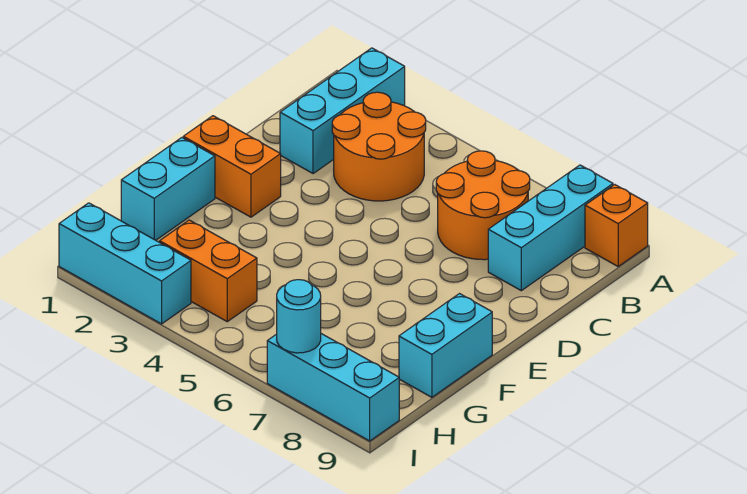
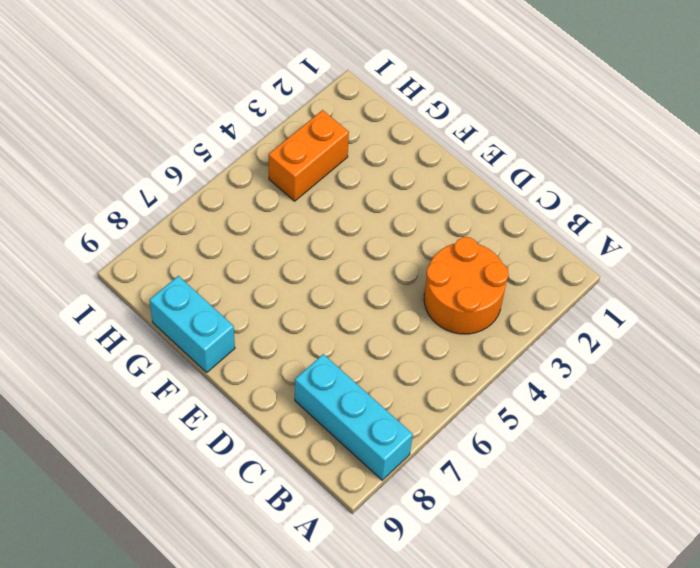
none -> cyan brick A2:C2 level 1
none -> orange brick A9 level 1
none -> orange round brick B6:C7 level 1

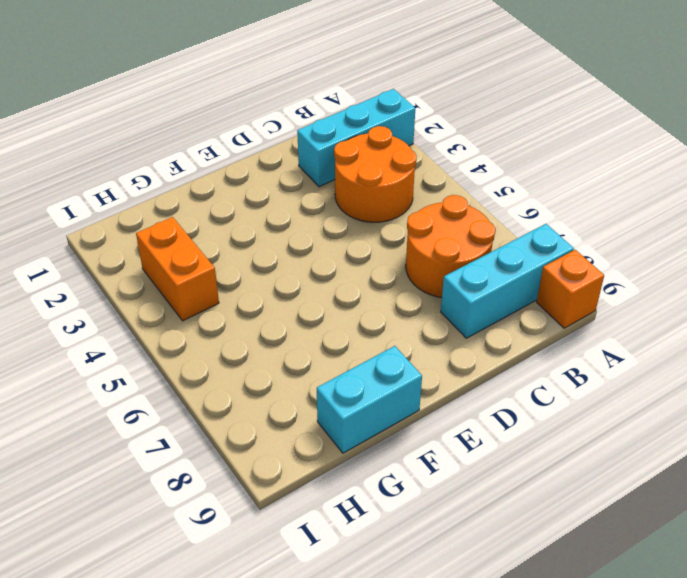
none -> orange brick E1:E2 level 1
none -> cyan brick F1:G1 level 1
none -> cyan brick I1:I3 level 1

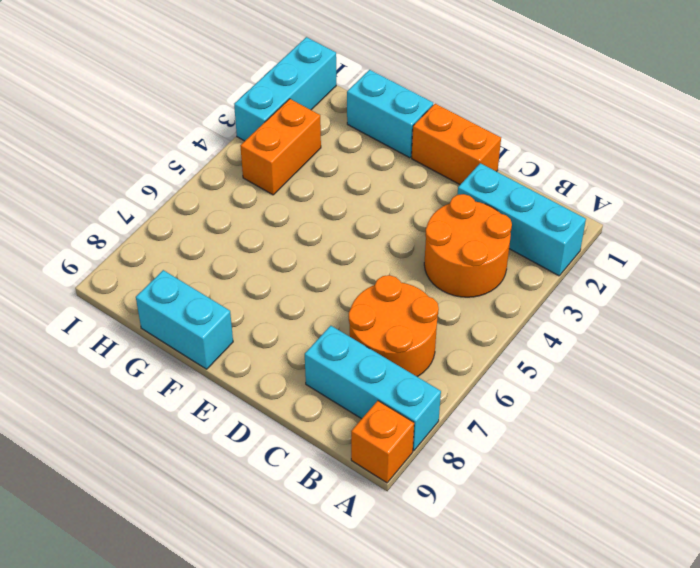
orange brick D1:E1 level 1 -> orange brick E1:E2 level 1
none -> cyan brick I7:I9 level 1
none -> cyan round brick I7 level 2

